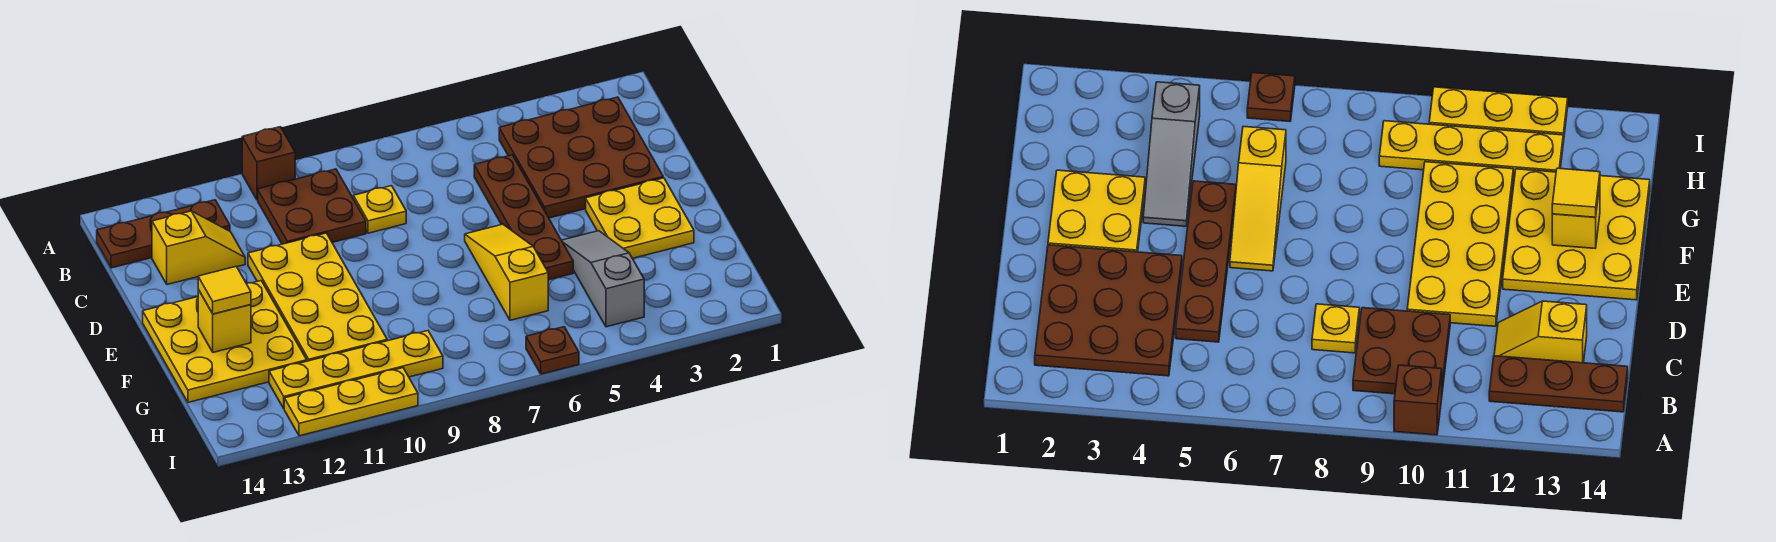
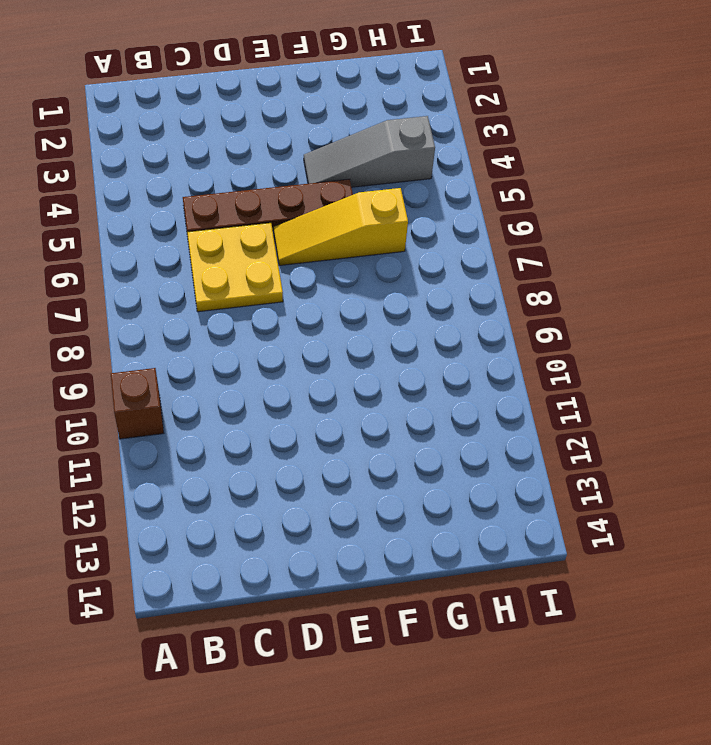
yellow plate C6:D7 level 1 -> yellow plate E2:F3 level 1
none -> brown plate B2:D4 level 1
none -> brown plate B9:C10 level 1
none -> brown plate B12:B14 level 1

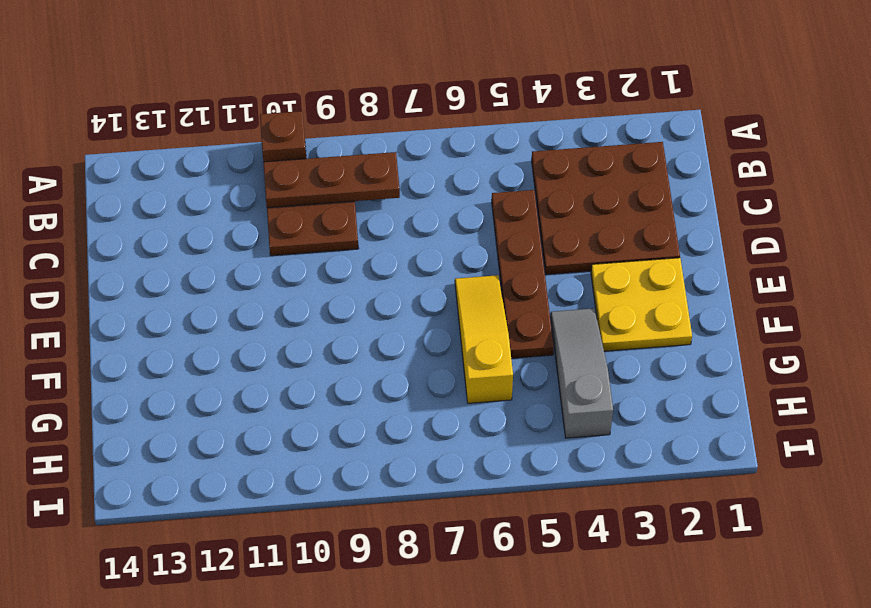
brown plate B8:B10 level 2 -> brown plate B12:B14 level 1
none -> yellow plate C8 level 1
none -> yellow slope C12:C13 level 1 top 13
none -> yellow plate D10:G11 level 1

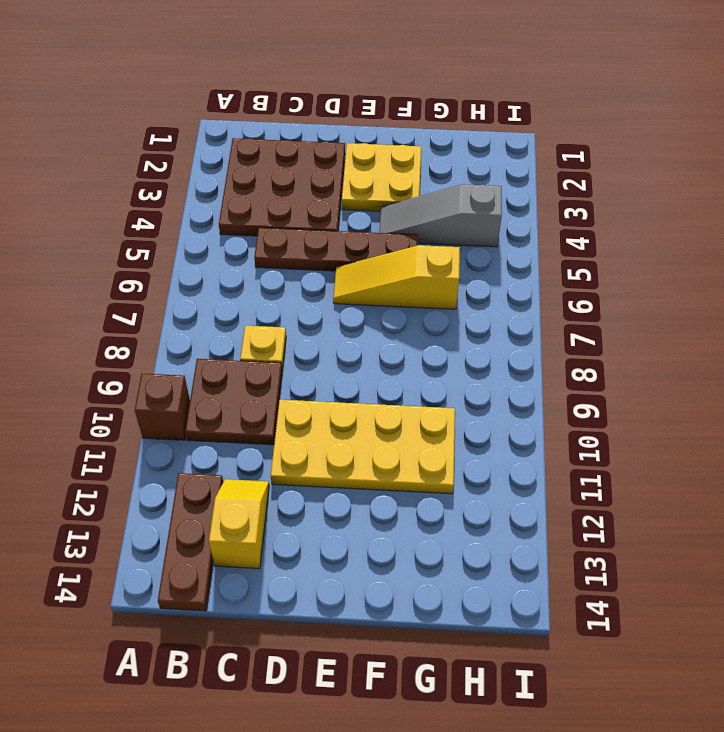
none -> yellow plate E12:G14 level 1
none -> yellow plate H9:H12 level 1
none -> brown plate I6 level 1

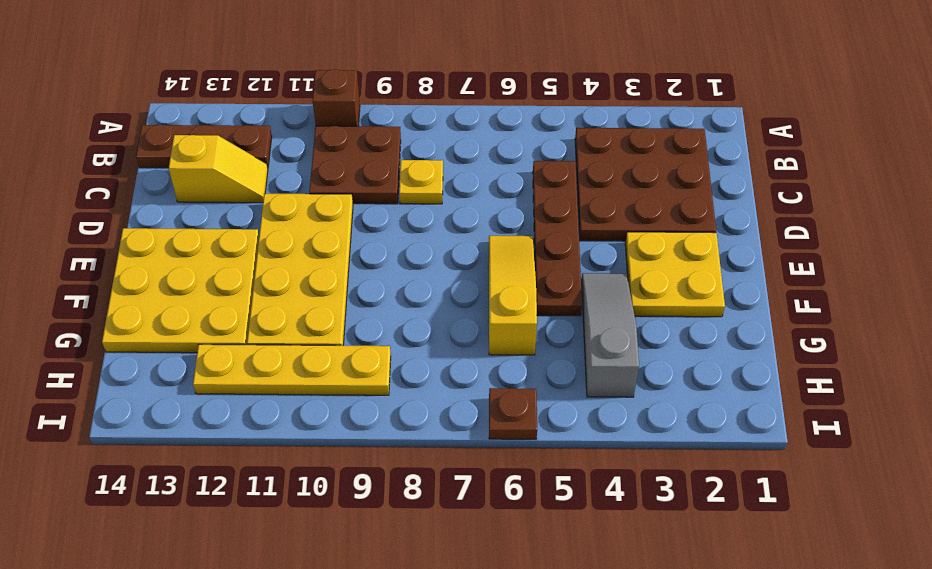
none -> yellow plate I10:I12 level 1
none -> yellow brick F13 level 2
none -> yellow tile F13 level 3

